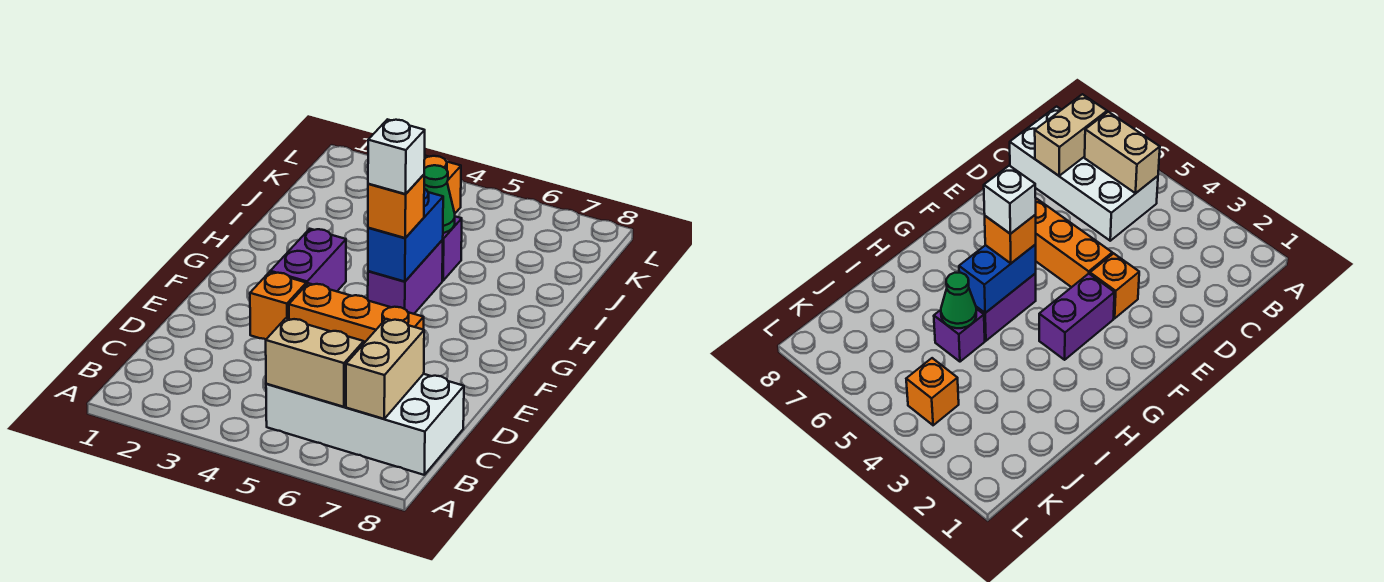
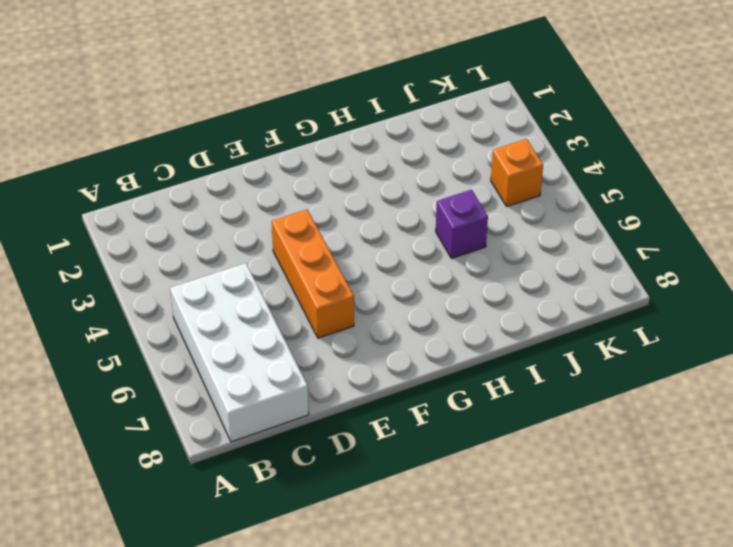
none -> orange brick E3 level 1
none -> purple brick F3:G3 level 1
none -> purple brick G5:H5 level 1

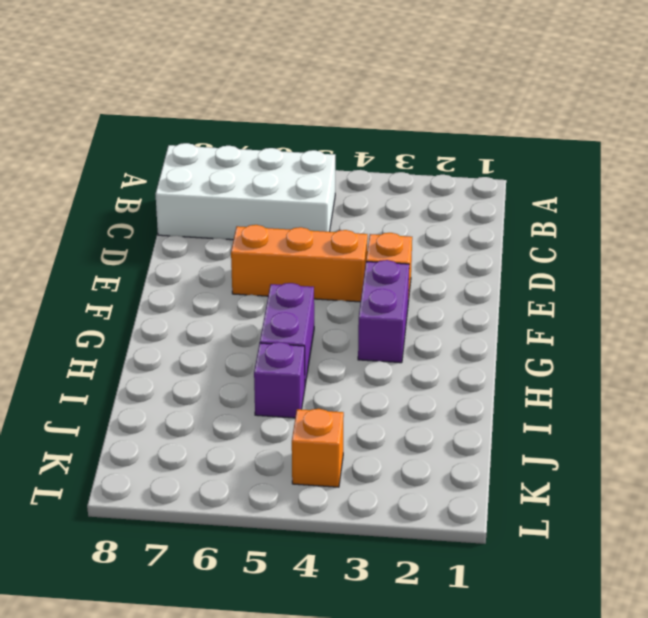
none -> tan brick B5:B6 level 2
none -> tan brick B7:C7 level 2
none -> blue brick G5:H5 level 2

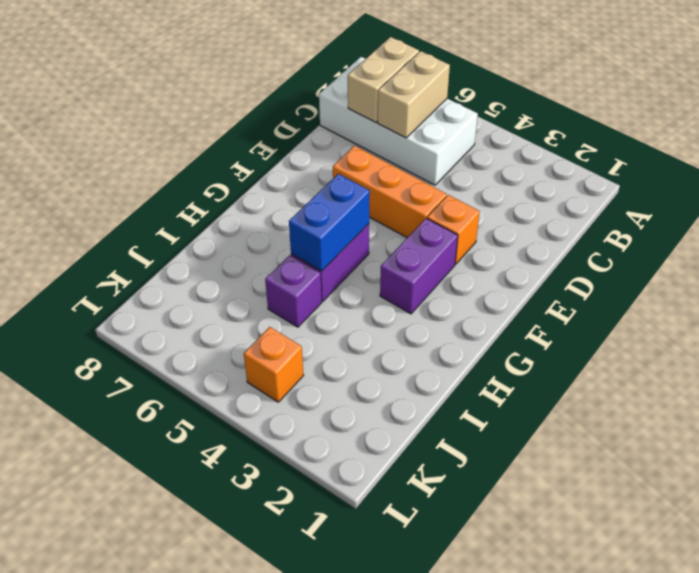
tan brick B6:C6 level 2 -> tan brick B5:B6 level 2
none -> green cone I5 level 2
none -> orange brick G5 level 3
none -> white brick G5 level 4

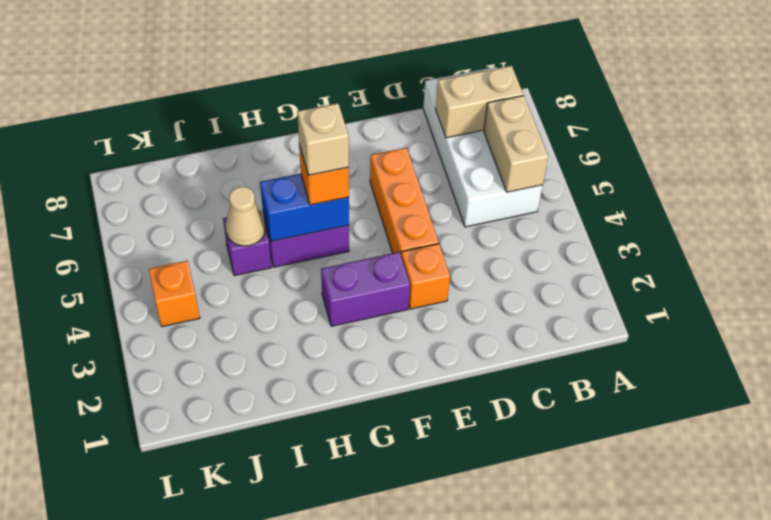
tan brick G5 level 4 -> white brick G5 level 4
tan cone I5 level 2 -> green cone I5 level 2

